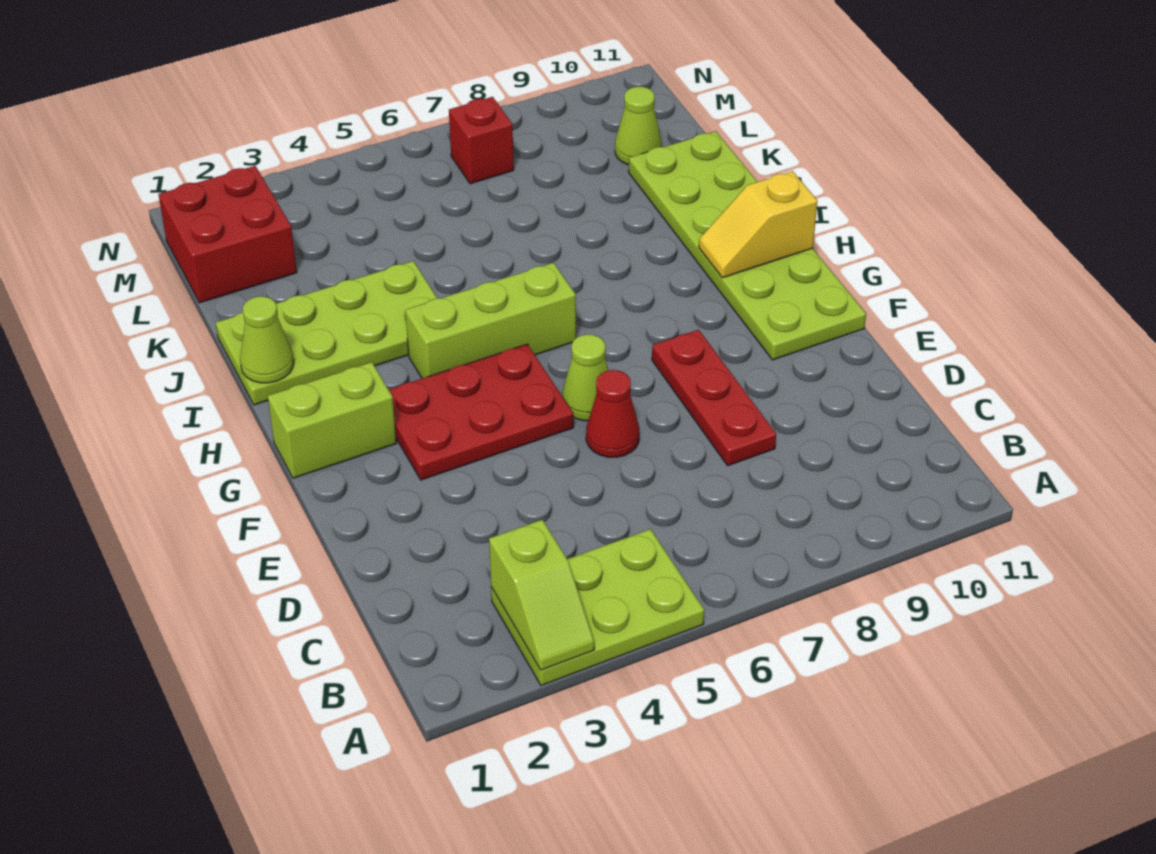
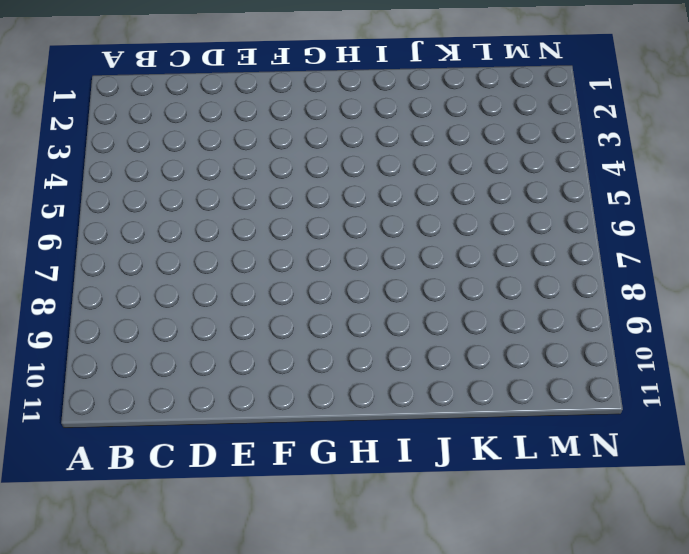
none -> lime plate A3:B5 level 1
none -> red plate D8:F8 level 1
none -> red cone E6 level 1

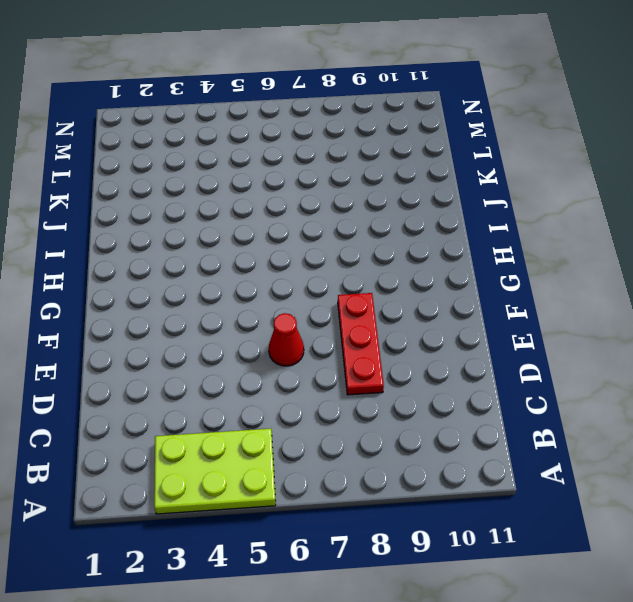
none -> red plate F3:G5 level 1
none -> lime cone F6 level 1
none -> lime plate F10:K11 level 1

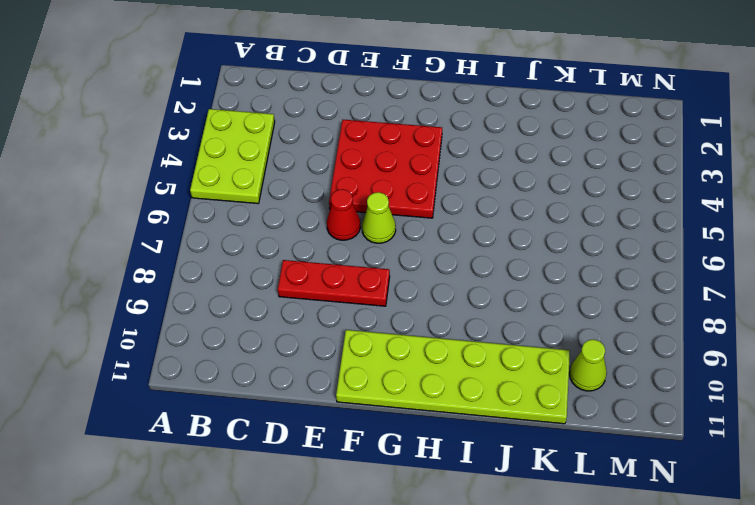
red plate E3:G5 level 1 -> red plate F3:G5 level 1
none -> lime brick G1:G2 level 1
none -> lime brick H4:H6 level 1
none -> lime plate I1:J4 level 1

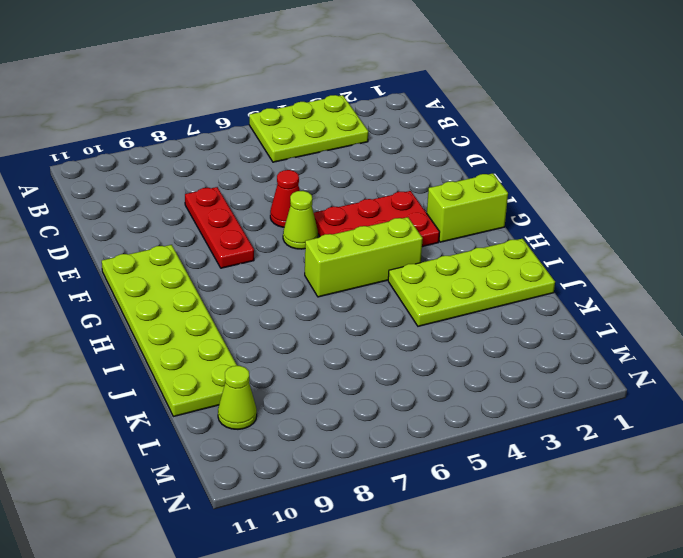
none -> red brick L1:M2 level 1
none -> red brick M7 level 1
none -> lime slope A3:B3 level 2 top B

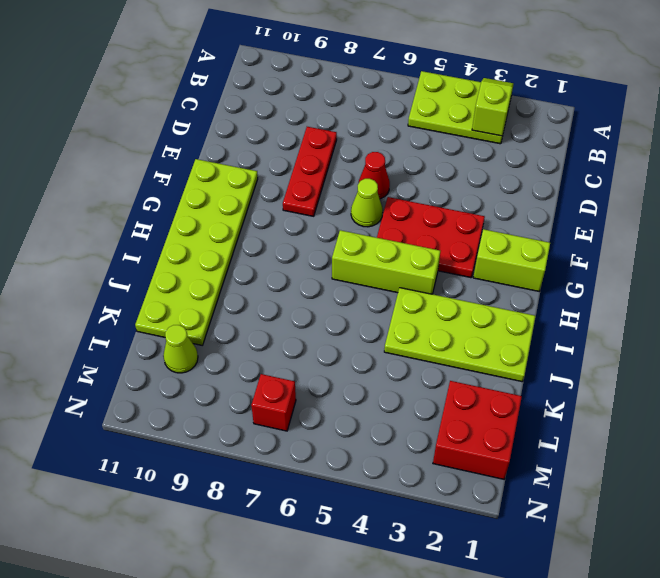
none -> yellow slope H10:H11 level 2 top 11
none -> lime cone I1 level 2

